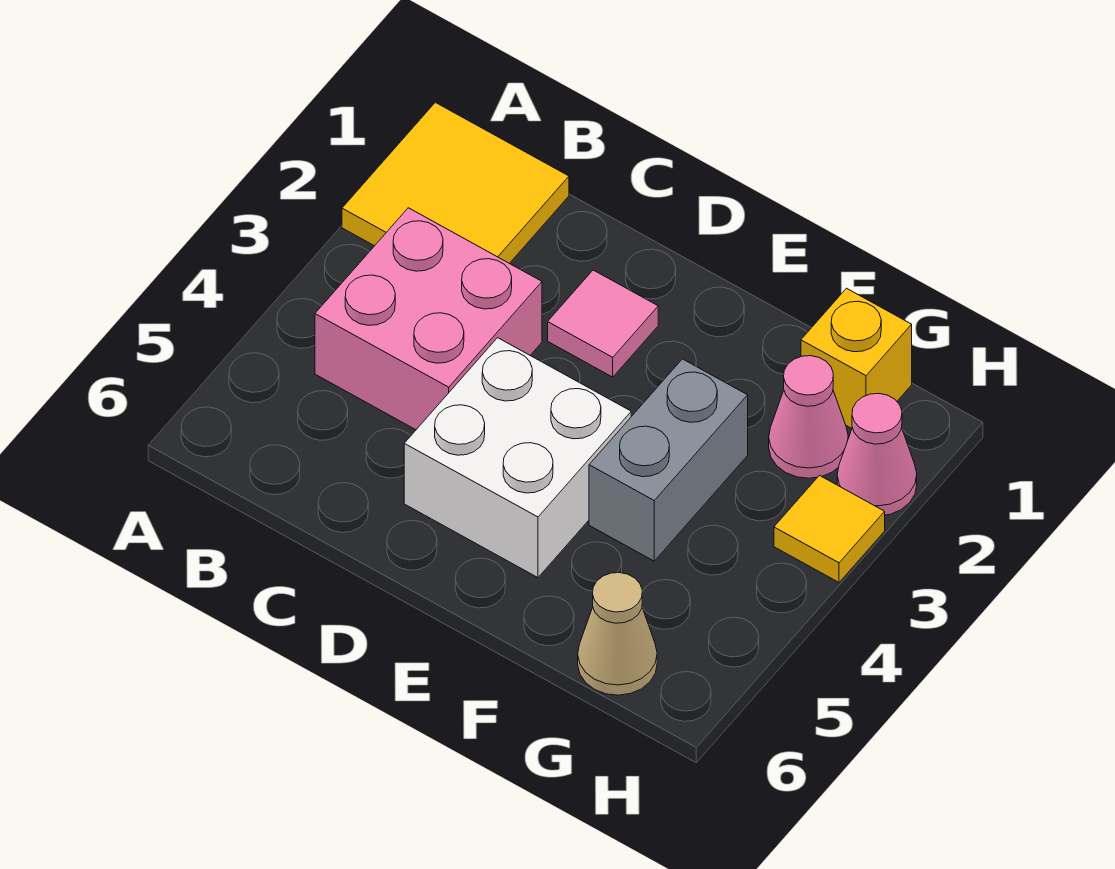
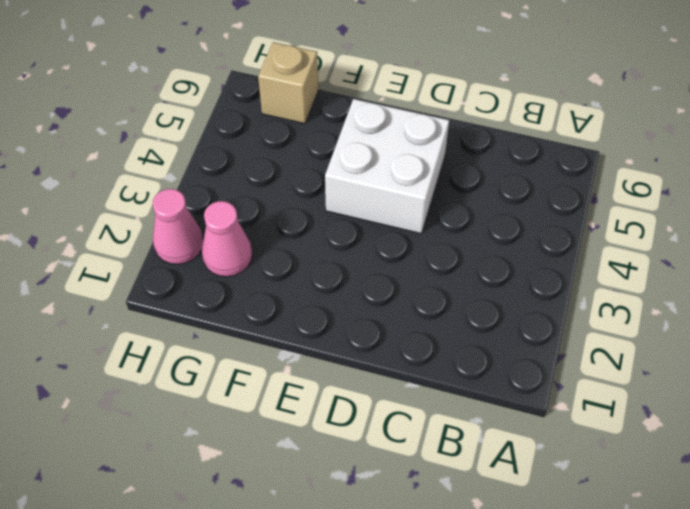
tan brick G6 level 1 -> tan cone G6 level 1
none -> yellow tile A1:B2 level 1
none -> pink brick B3:C4 level 1

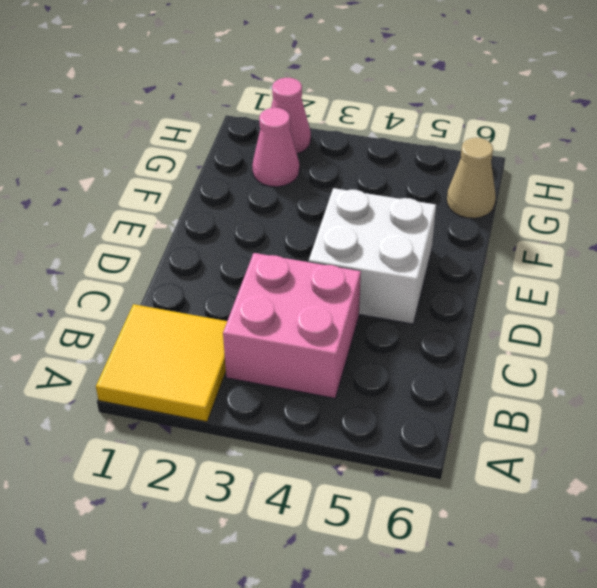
none -> pink tile D2 level 1
none -> grey brick F3:F4 level 1

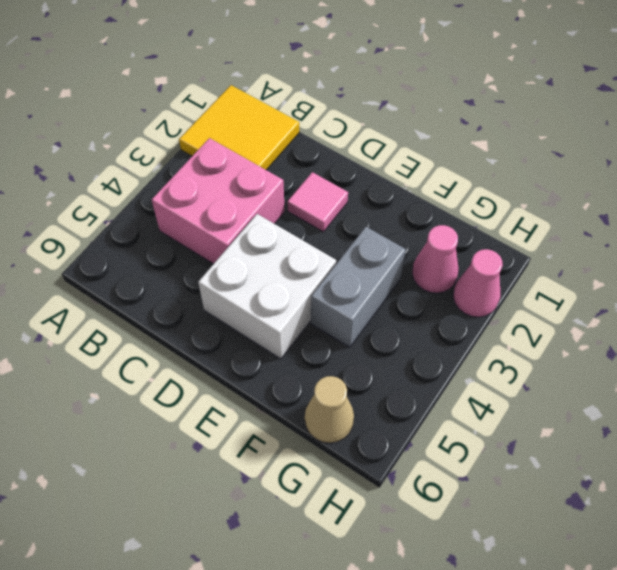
none -> yellow brick G1 level 1
none -> yellow tile H3 level 1

